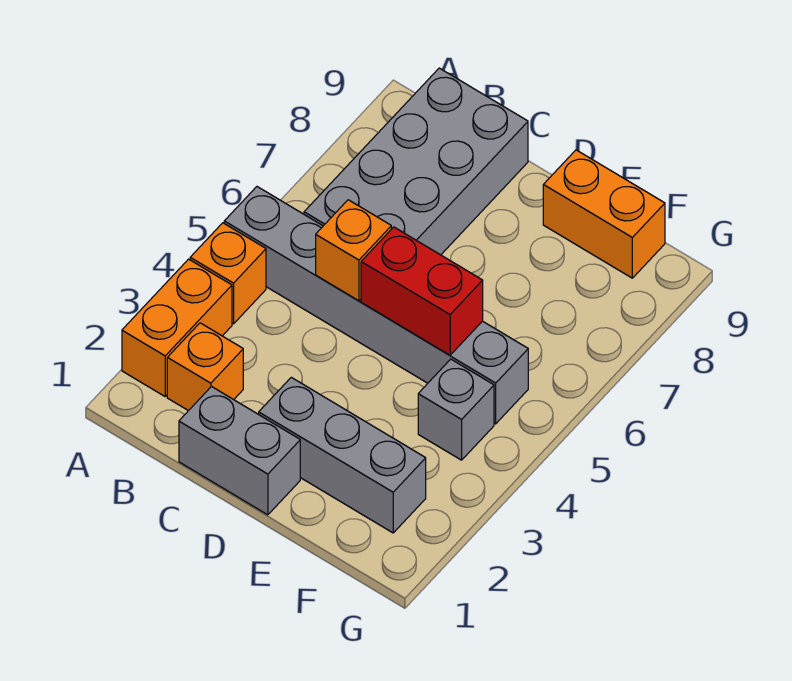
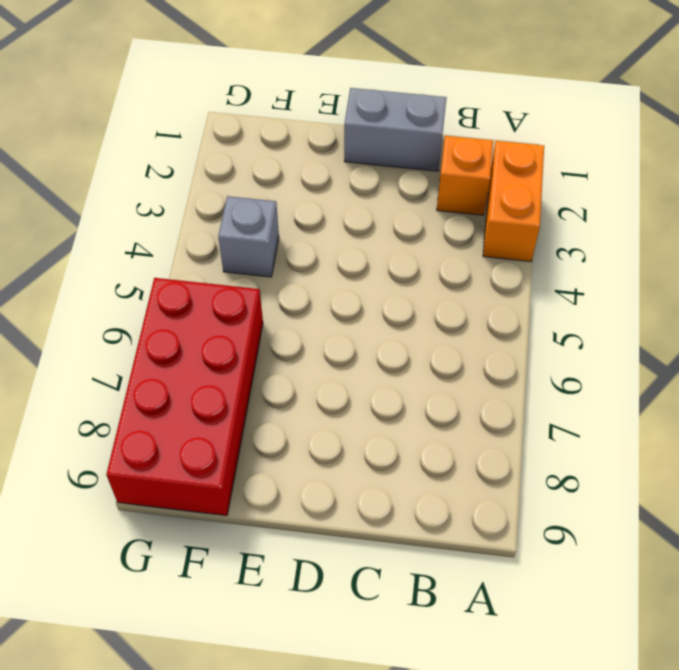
red brick F6:G9 level 1 -> orange brick E9:F9 level 1
none -> orange brick A4 level 1
none -> grey brick A5:F5 level 1

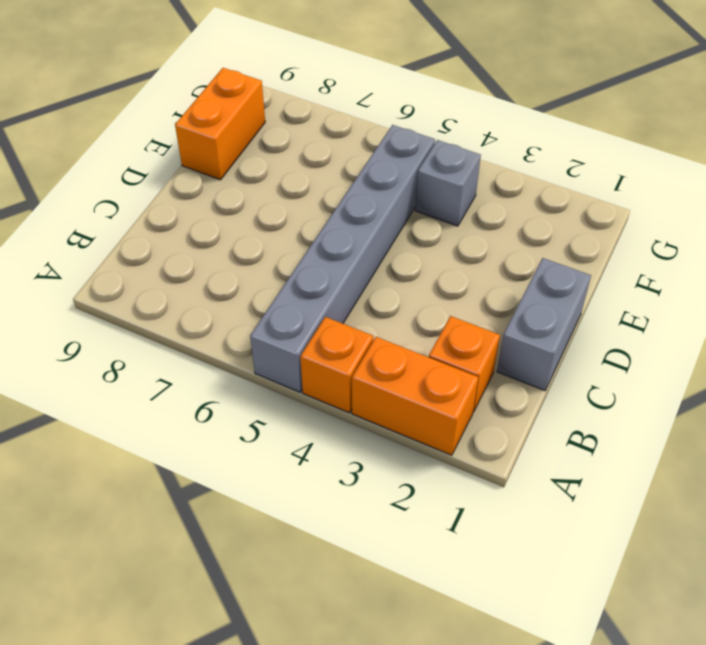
none -> grey brick B6:C9 level 1
none -> grey brick D2:F2 level 1

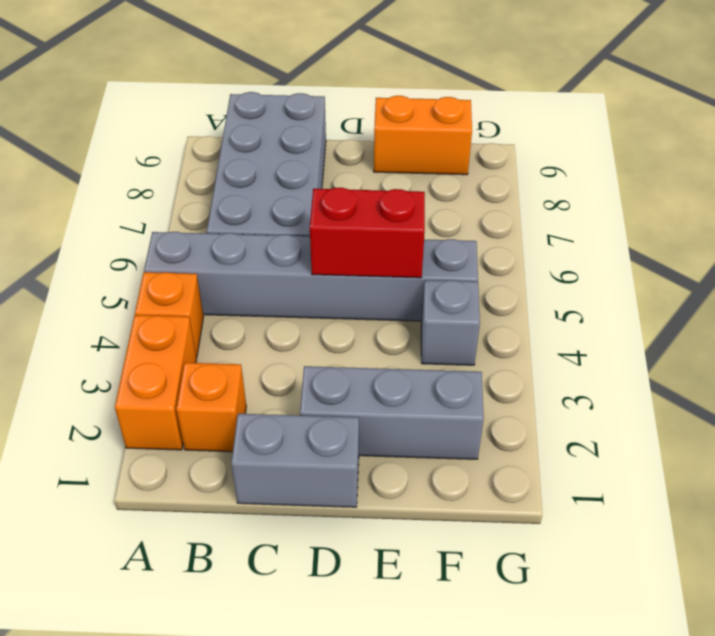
none -> orange brick C5 level 2

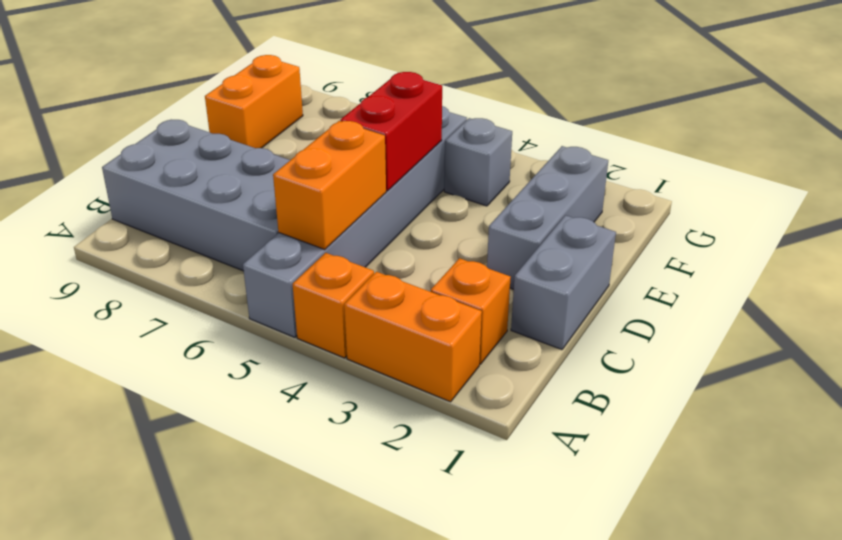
orange brick B5:C5 level 2 -> orange brick C5 level 2

